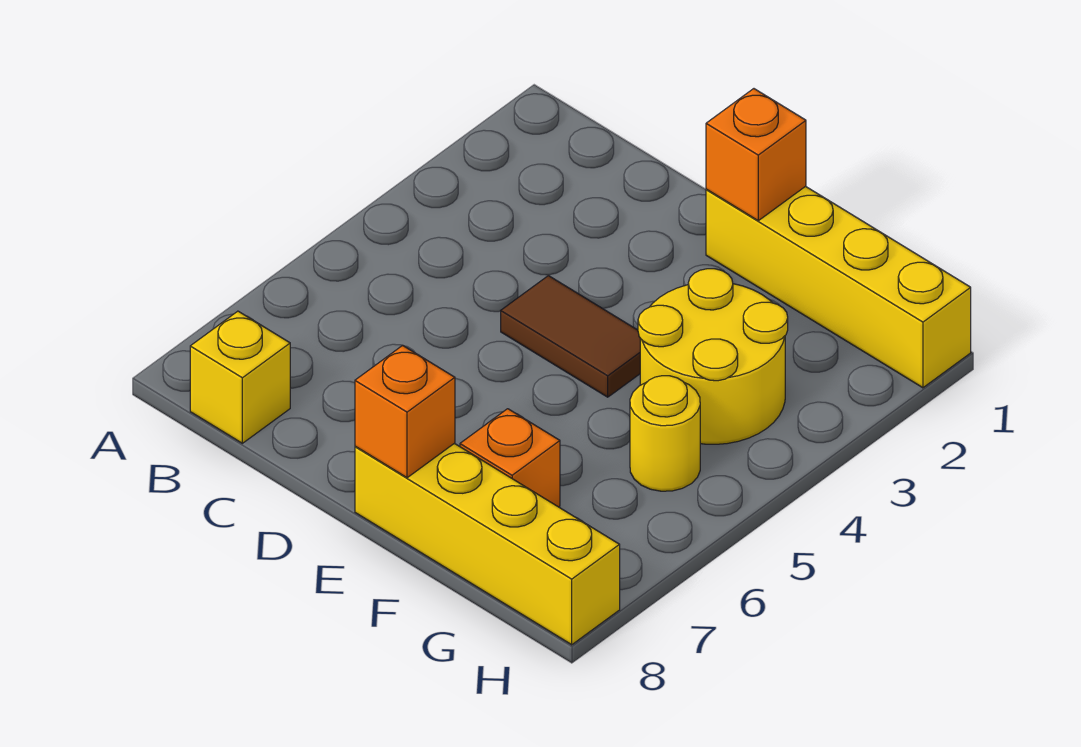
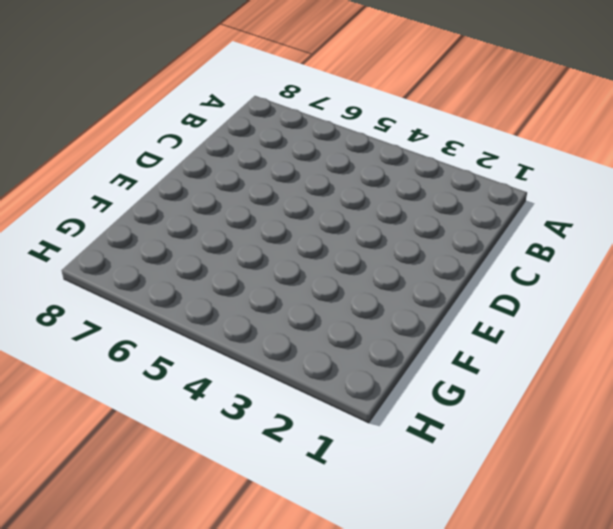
none -> yellow brick B8 level 1
none -> brown tile D4:E4 level 1

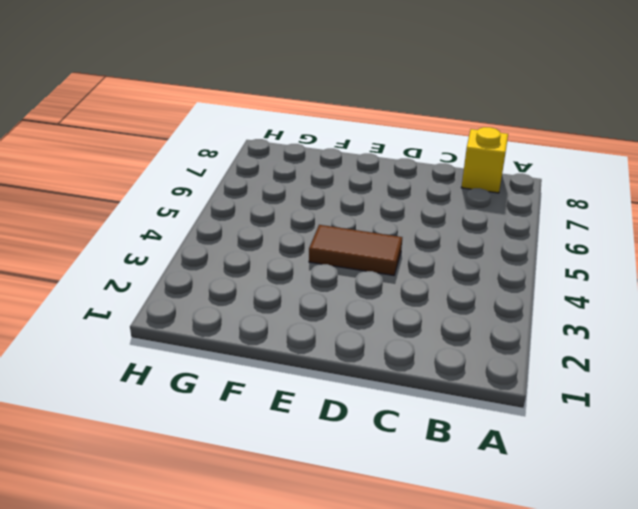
none -> yellow brick E1:H1 level 1
none -> yellow brick E8:H8 level 1

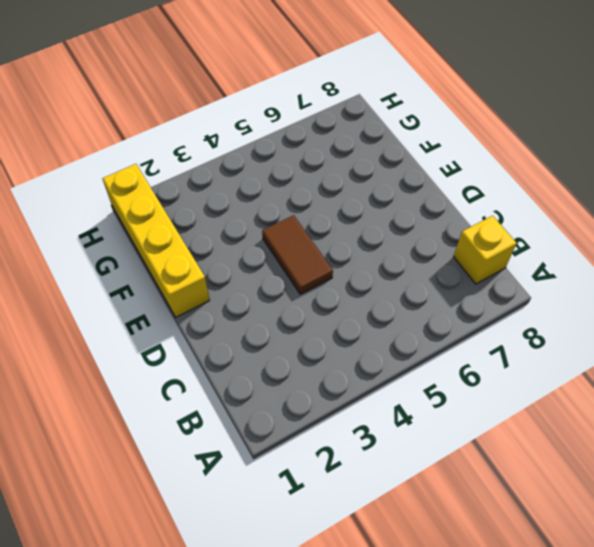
none -> yellow brick E8:H8 level 1
none -> yellow round brick F3:G4 level 1

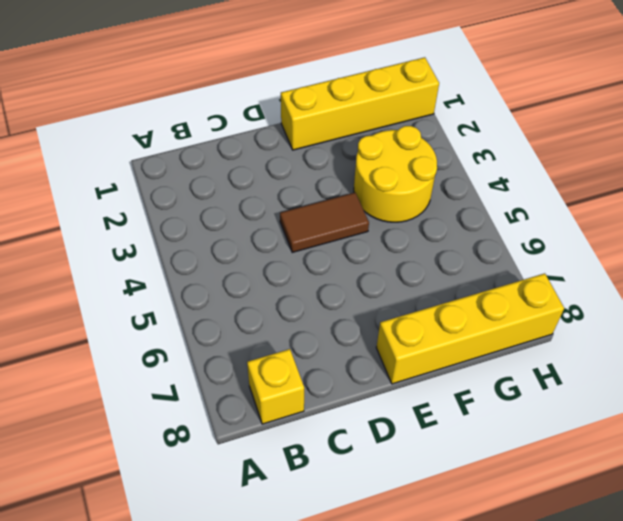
none -> orange brick F7 level 1
none -> yellow round brick G5 level 1

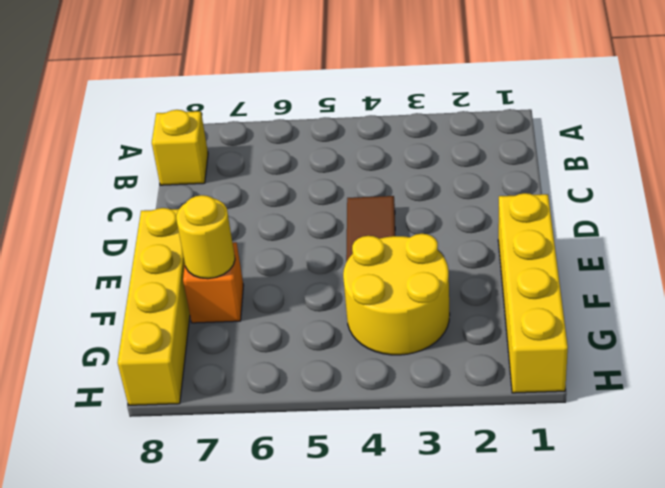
yellow round brick F7 level 2 -> yellow round brick G5 level 1
none -> orange brick E1 level 2
none -> orange brick E8 level 2

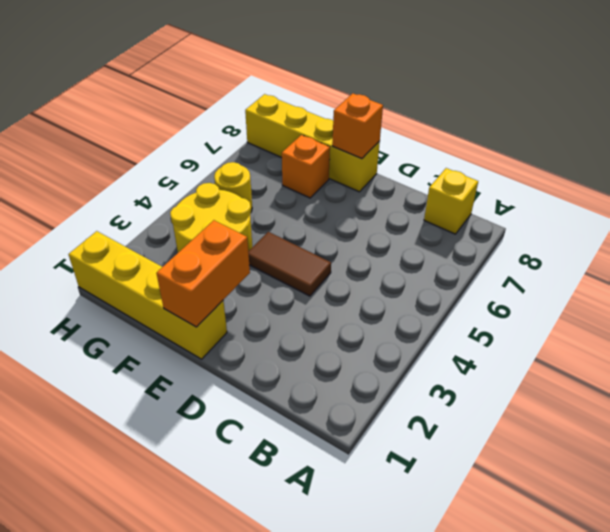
orange brick E1:E2 level 2 -> orange brick E1 level 2

